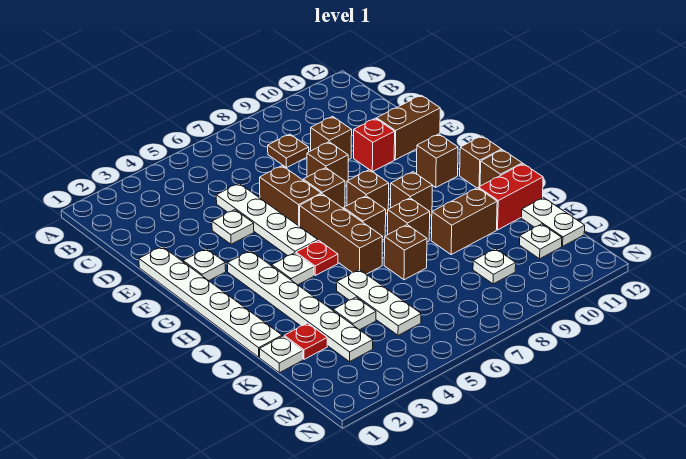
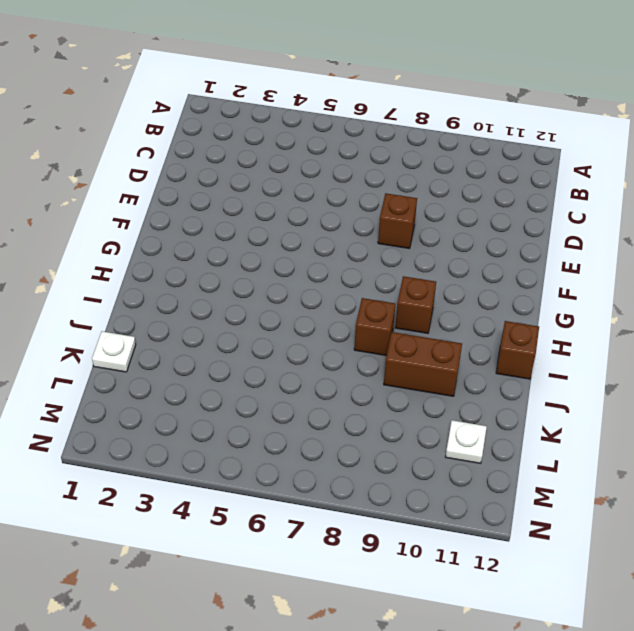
none -> brown plate C8 level 1
none -> white plate D5:G5 level 1
none -> brown brick D9 level 1
none -> white plate E1:J1 level 1

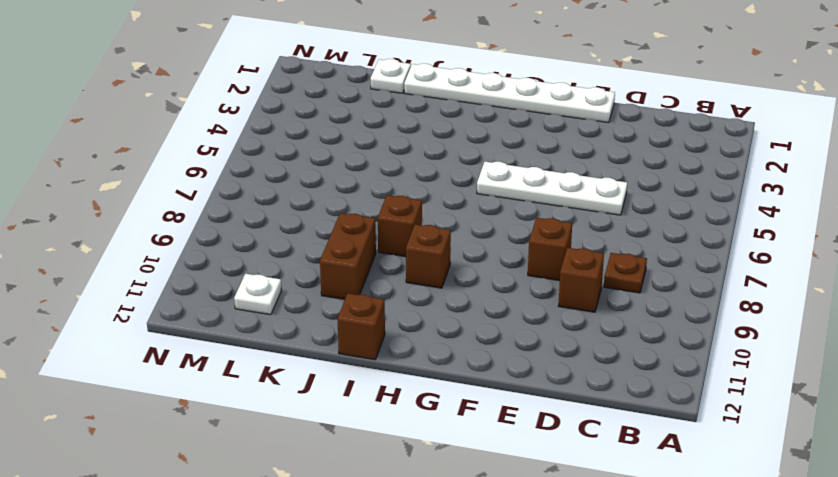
none -> white plate E4 level 1
none -> brown brick E6:F6 level 1
none -> red brick E10 level 1
none -> brown brick E11:E12 level 1

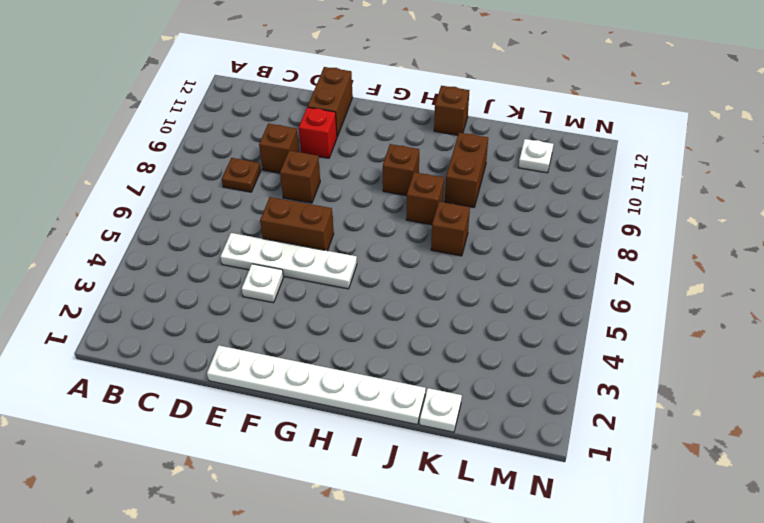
none -> white plate F2 level 1
none -> brown brick F7 level 1
none -> white plate G3:L3 level 1
none -> brown brick G6:I6 level 1

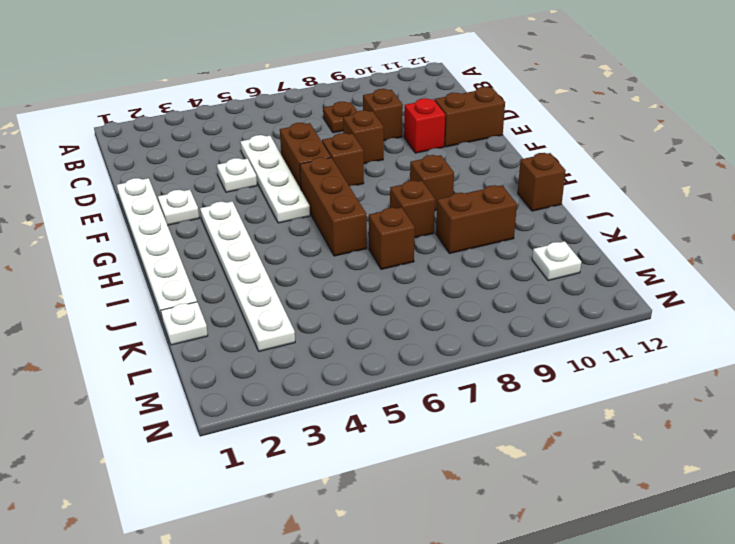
none -> brown brick G8 level 1
none -> brown brick G11 level 1
none -> white plate H4 level 1
none -> red plate H5 level 1

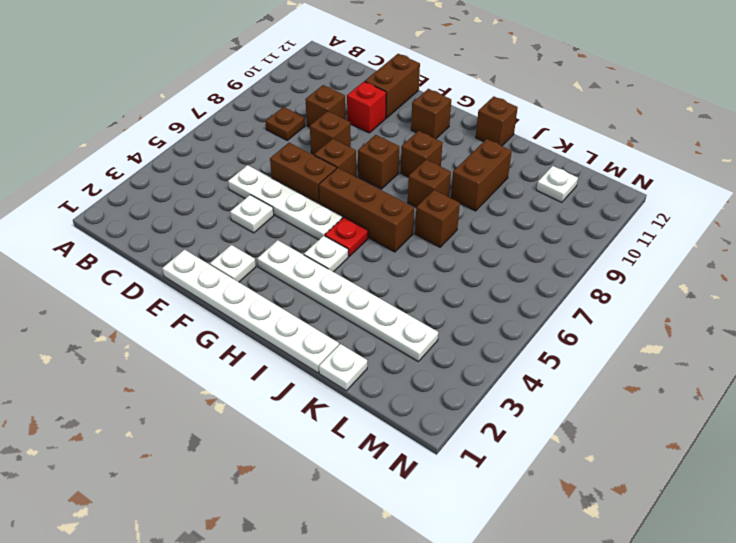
none -> brown brick H7 level 1
none -> brown brick H12 level 1
none -> white plate J5:L5 level 1
none -> red brick J11:J12 level 1

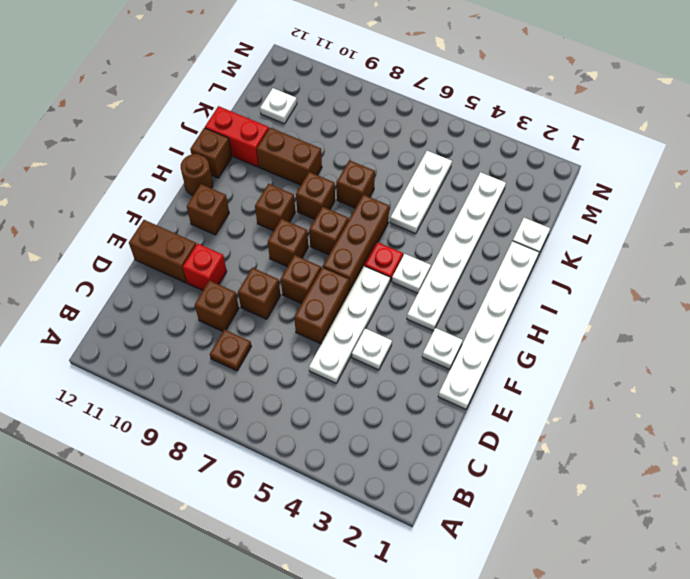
brown round brick H12 level 1 -> brown brick H12 level 1
none -> red plate K2 level 1
none -> white plate K4 level 1
none -> white plate K12:L12 level 1
none -> white plate L9 level 1

